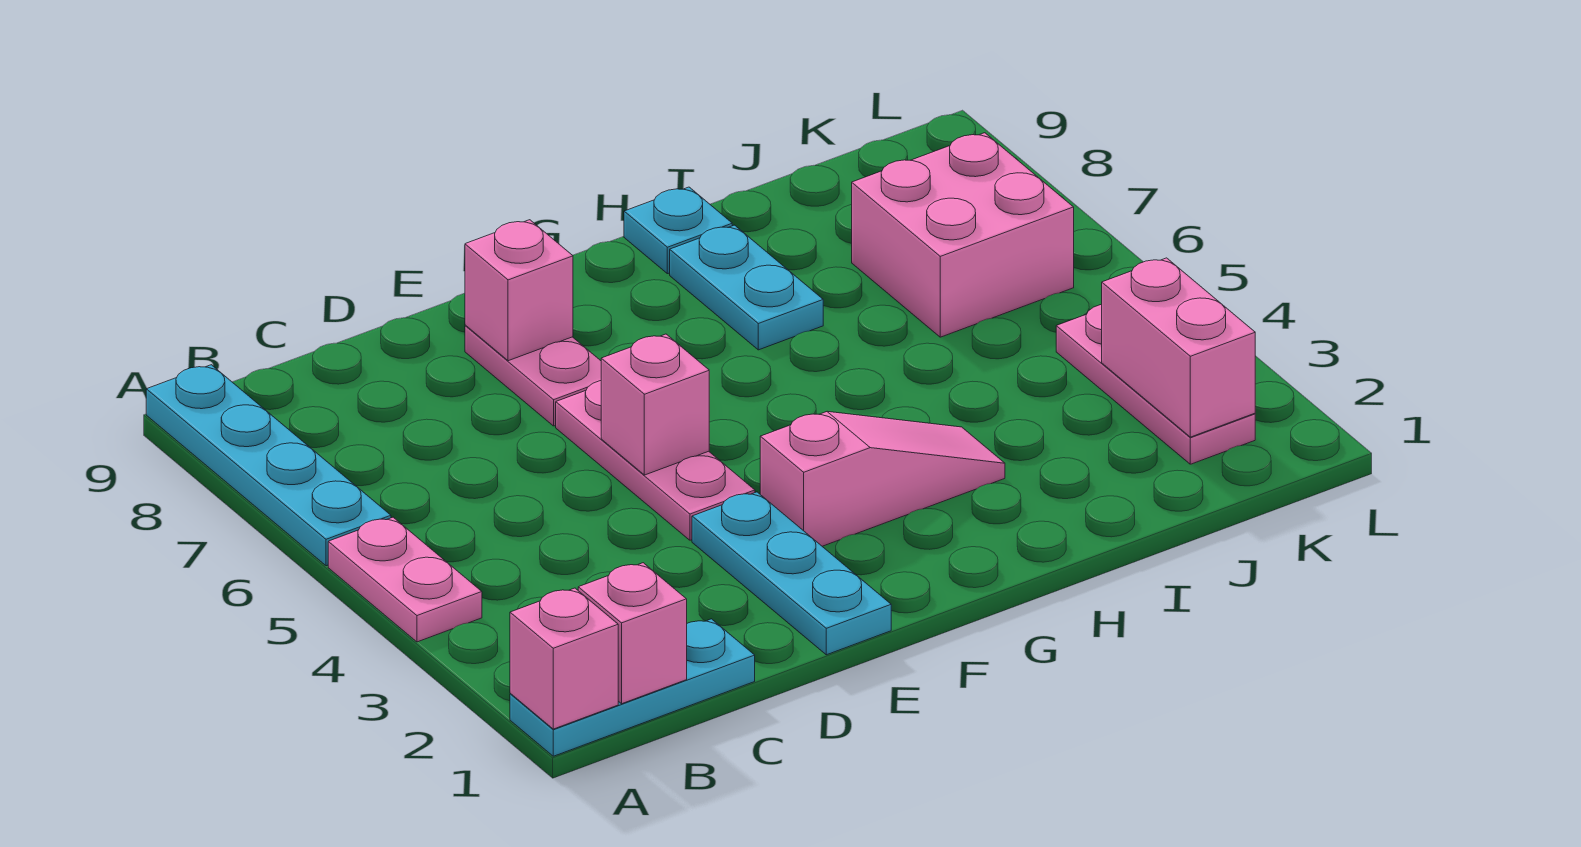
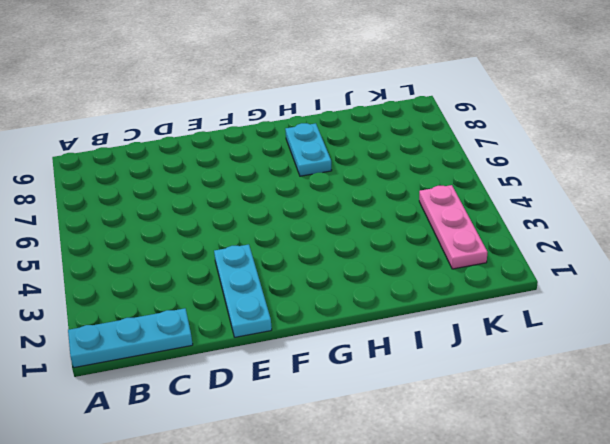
none -> pink plate A4:A5 level 1
none -> cyan plate A6:A9 level 1
none -> pink plate E4:E6 level 1

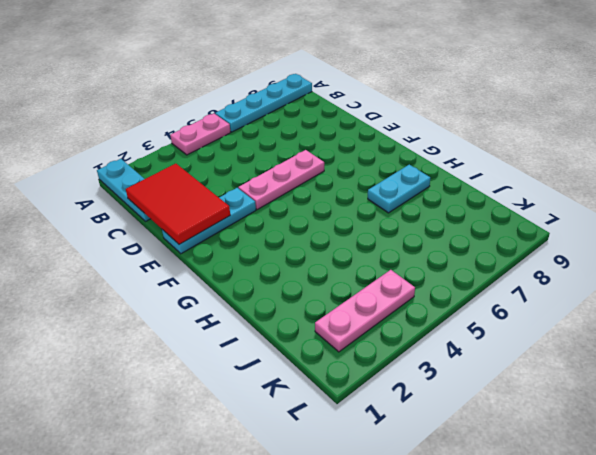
red tile C1:E2 level 2 -> none
none -> pink plate E7:E8 level 1
none -> pink slope F3:H3 level 1 top F
none -> cyan plate H9 level 1

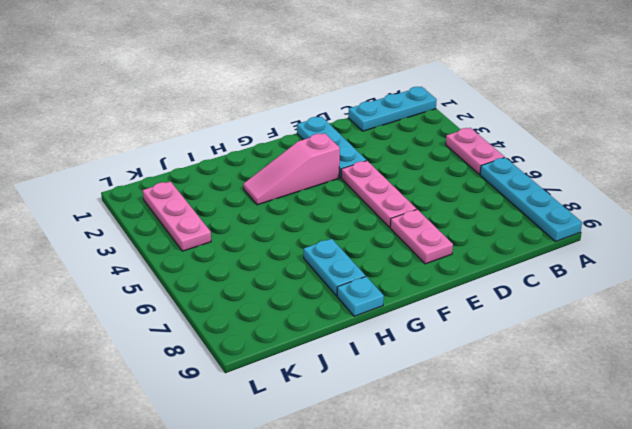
none -> pink brick J6:K7 level 1
none -> pink brick A1 level 2
none -> pink brick B1 level 2

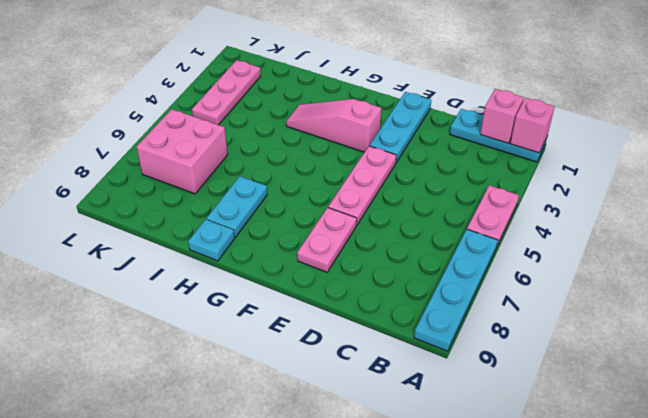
none -> pink brick E5 level 2
none -> pink brick E8 level 2
none -> pink brick K2:K3 level 2

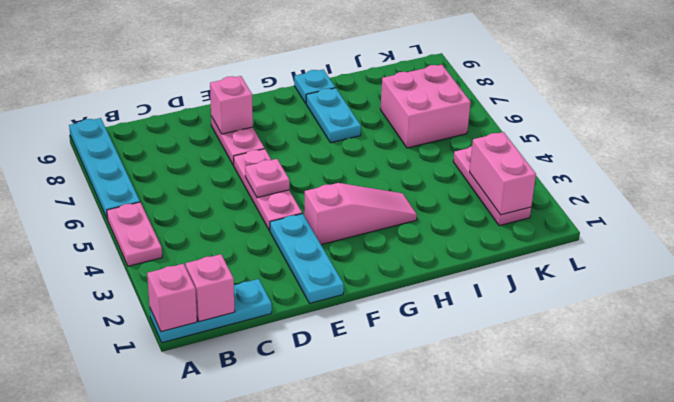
pink plate E5 level 2 -> pink brick E5 level 2

